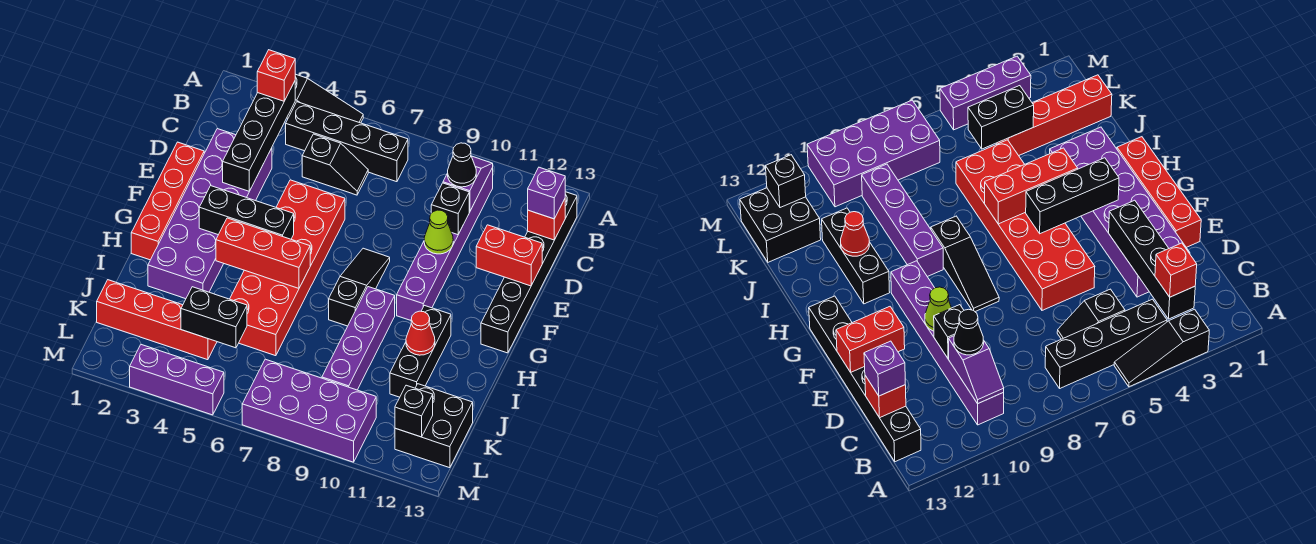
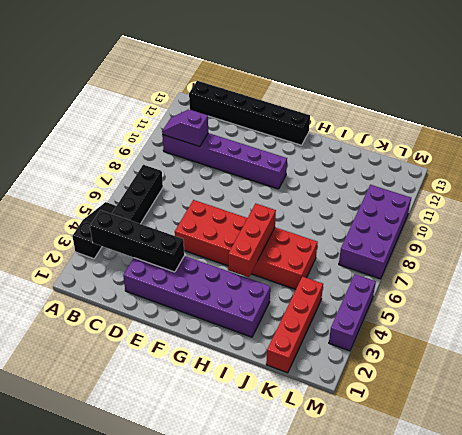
none -> black slope C5:C6 level 1 top 5
none -> red brick E1:H1 level 1
none -> black slope F8:H8 level 1 top H

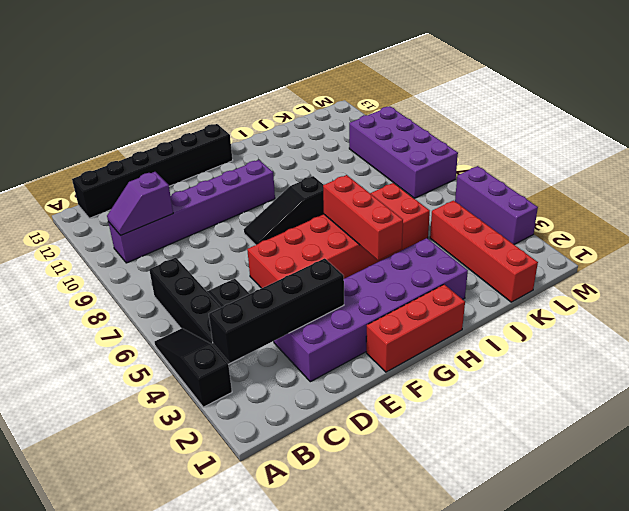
red brick F1:H1 level 1 -> red brick E1:H1 level 1
none -> purple brick H9:K9 level 1
none -> black brick H11:J11 level 1
none -> black brick K12:L13 level 1

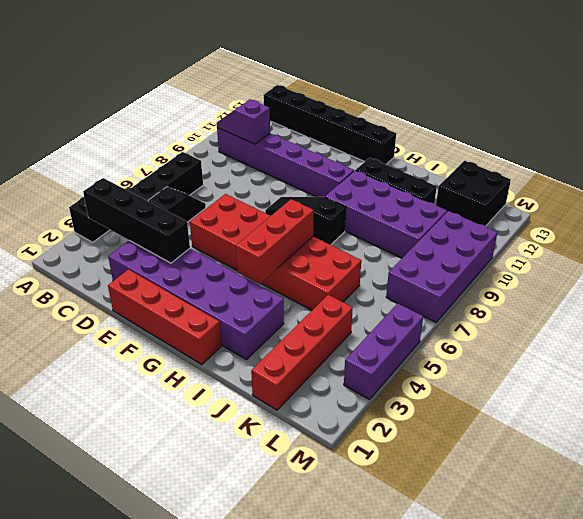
purple brick H9:K10 level 1 -> purple brick H9:K9 level 1
none -> red brick C13 level 2
none -> black brick D10 level 2
none -> lime cone E10 level 2

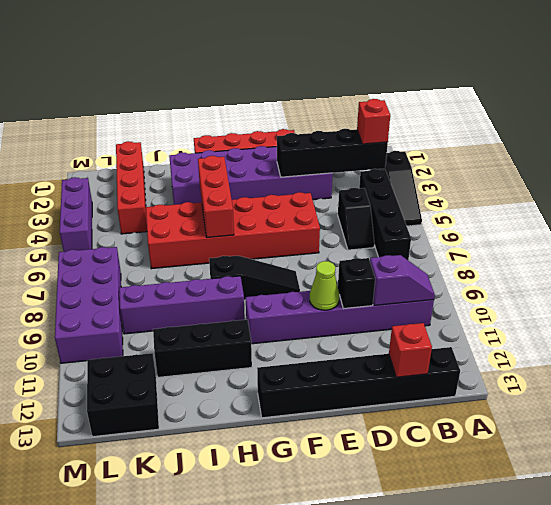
none -> red brick E12:E13 level 2
none -> black brick G3:G5 level 2
none -> red cone I11 level 2

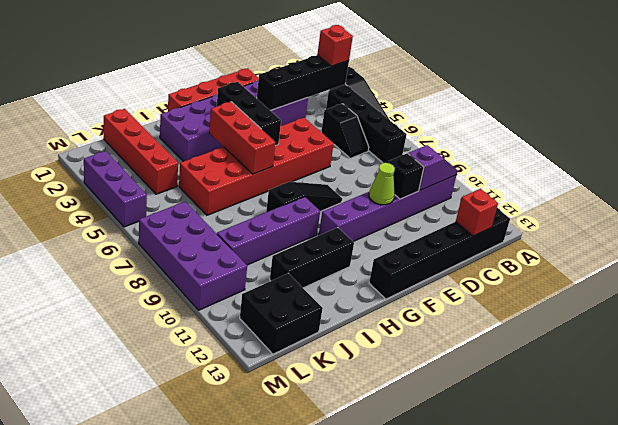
none -> red brick E12:E13 level 2
none -> red cone I11 level 2
none -> black brick K4:K5 level 2

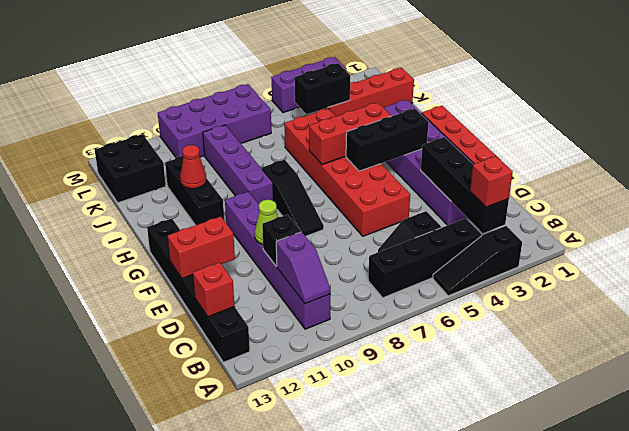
none -> black brick L12 level 2
none -> black cone C10 level 3
none -> purple brick C13 level 3

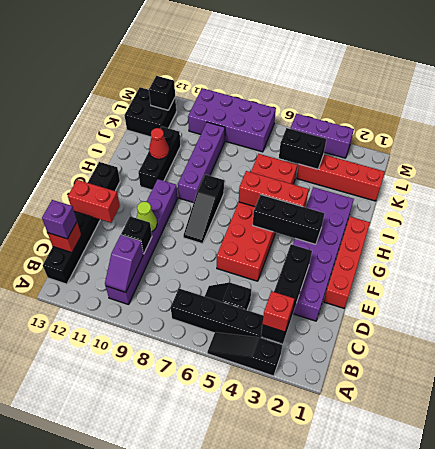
none -> black cone C10 level 3

